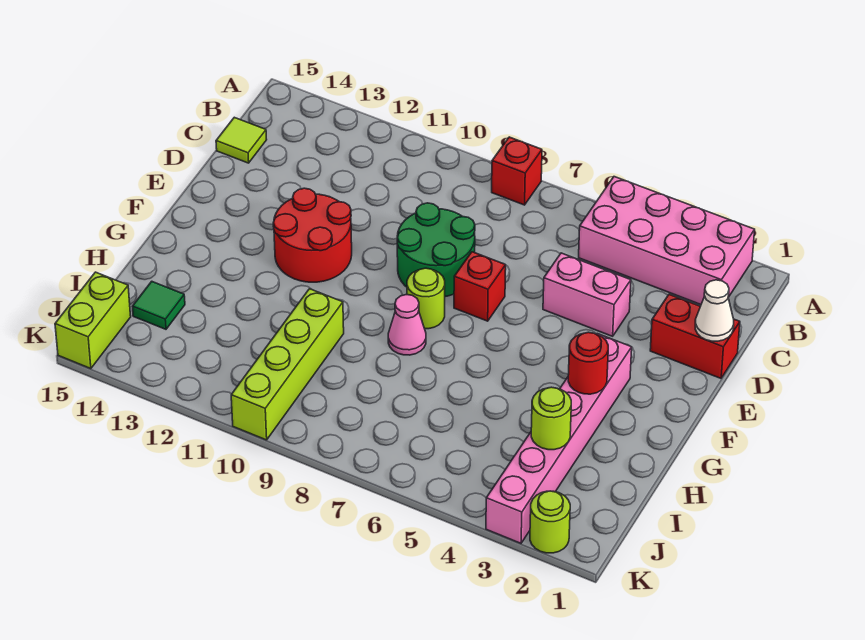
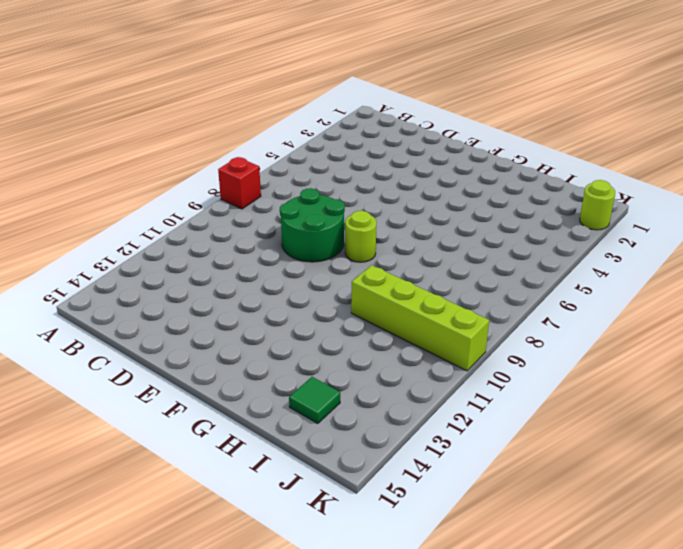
none -> pink brick A2:B5 level 1
none -> lime tile C15 level 1
none -> red brick D1:D2 level 1

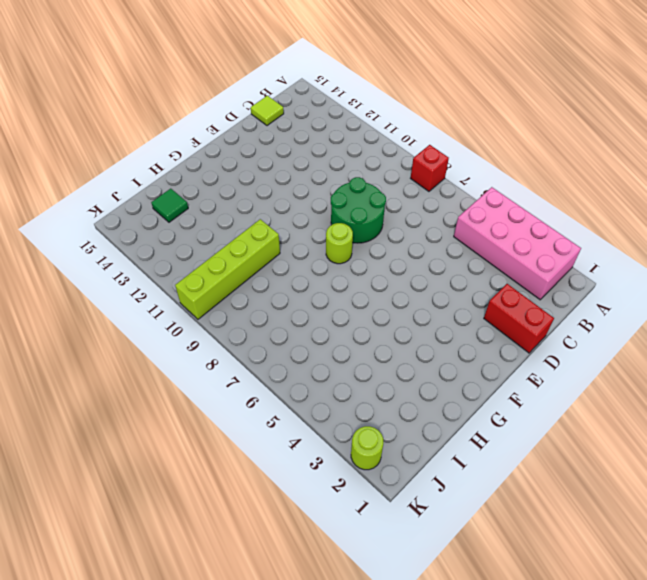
none -> pink brick D4:D5 level 1
none -> red brick E7 level 1
none -> red round brick E11:F12 level 1

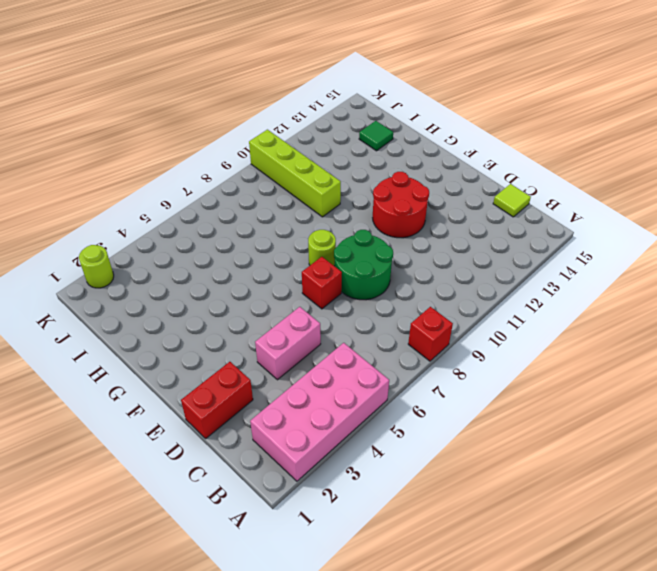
none -> pink brick F3:K3 level 1
none -> pink cone G8 level 1
none -> lime brick J15:K15 level 1

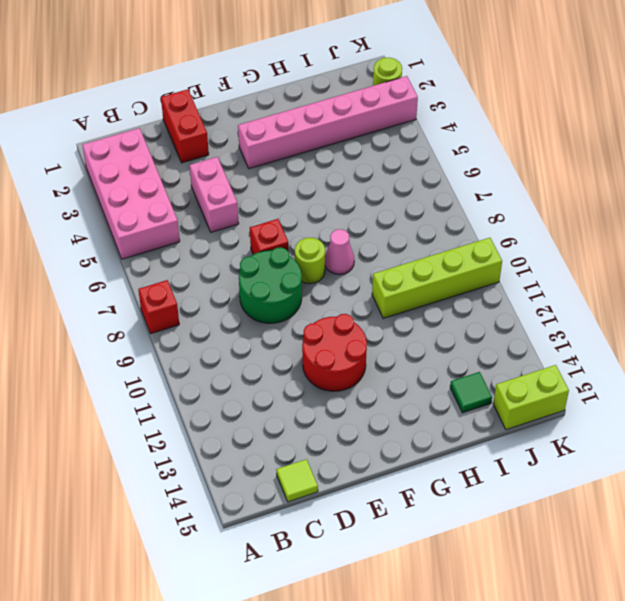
none -> white cone D1 level 2
none -> red round brick G3 level 2
none -> lime round brick I3 level 2

